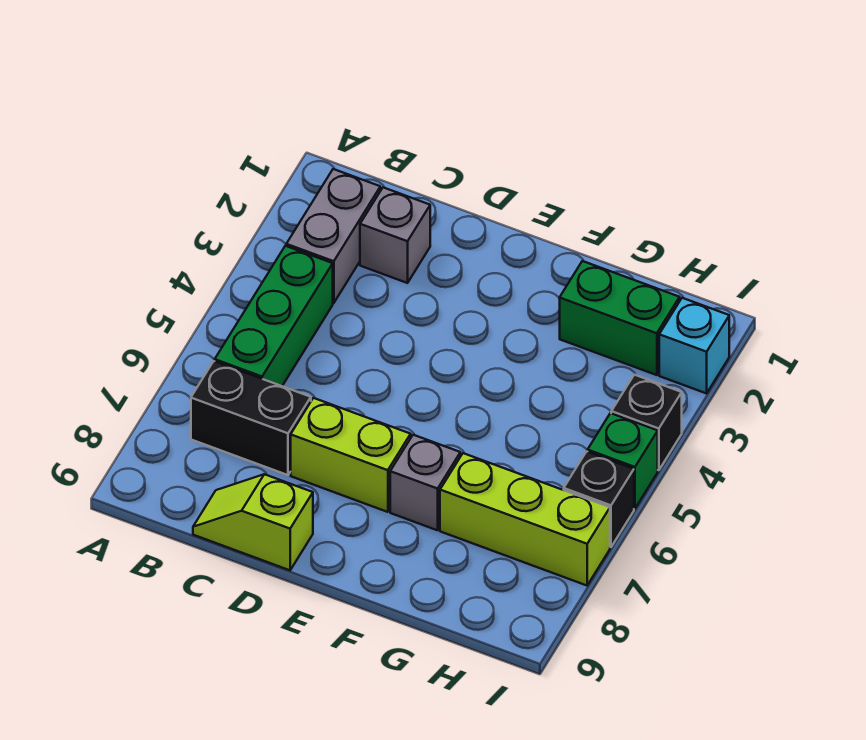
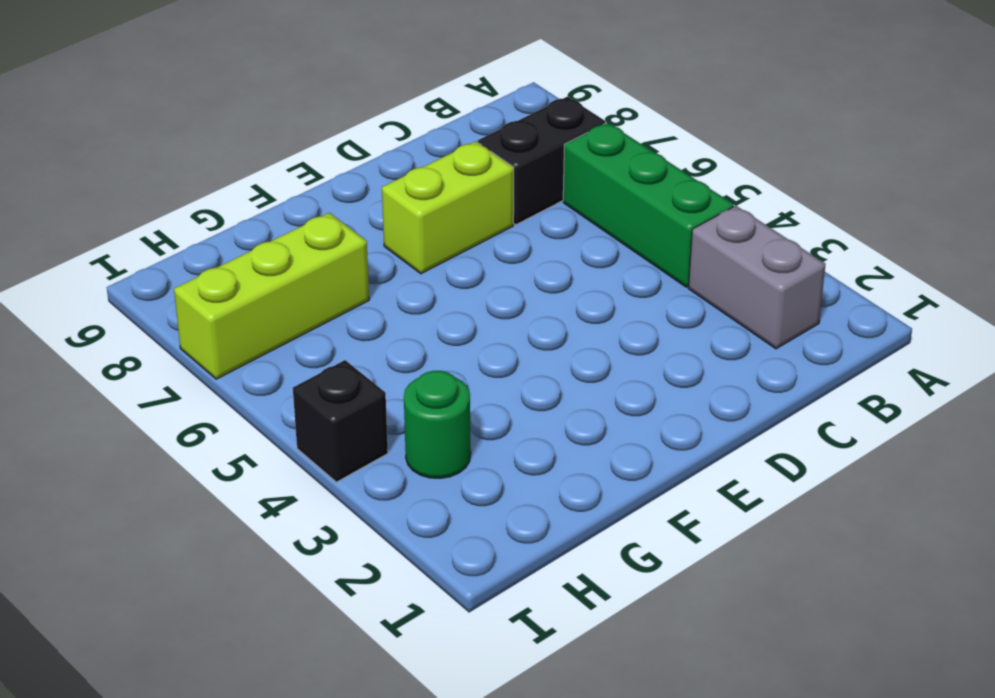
green round brick H3 level 1 -> none
none -> grey brick C2 level 1
none -> lime slope C9:D9 level 1 top D
none -> grey brick F7 level 1

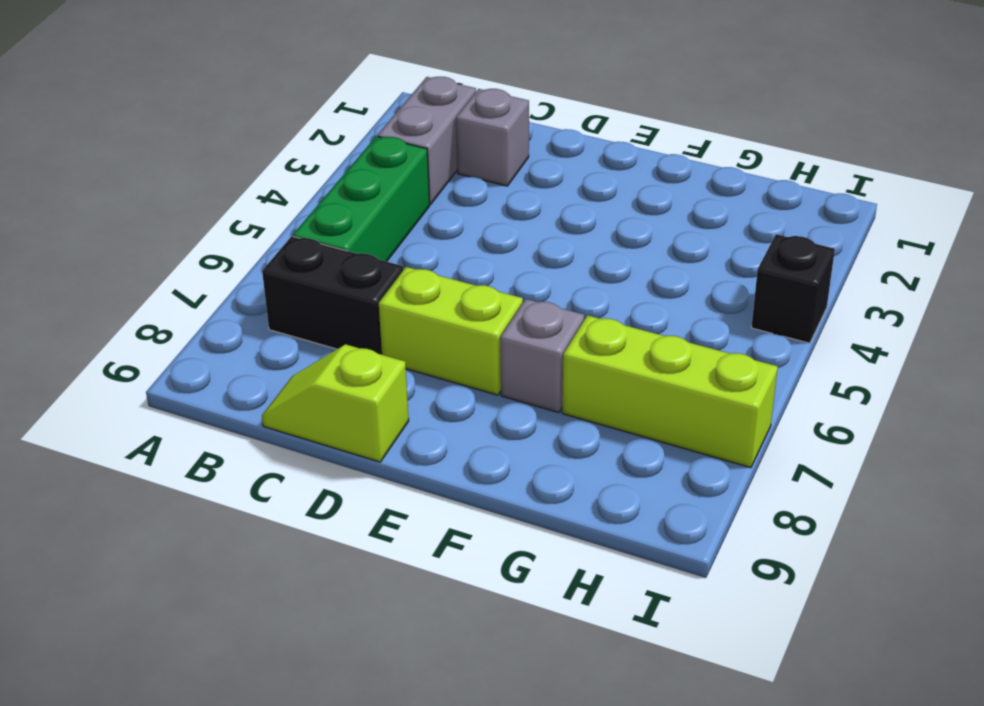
none -> green brick G2:H2 level 1
none -> cyan brick I2 level 1
none -> green brick I5 level 1

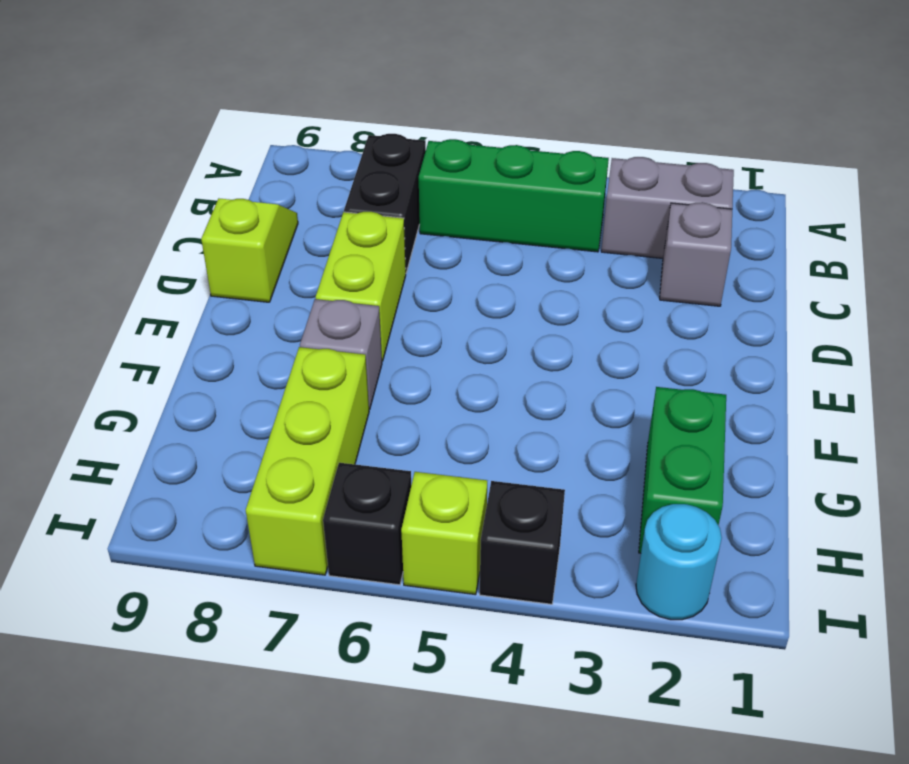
cyan round brick I2 level 1 -> cyan brick I2 level 1
lime brick I5 level 1 -> green brick I5 level 1

